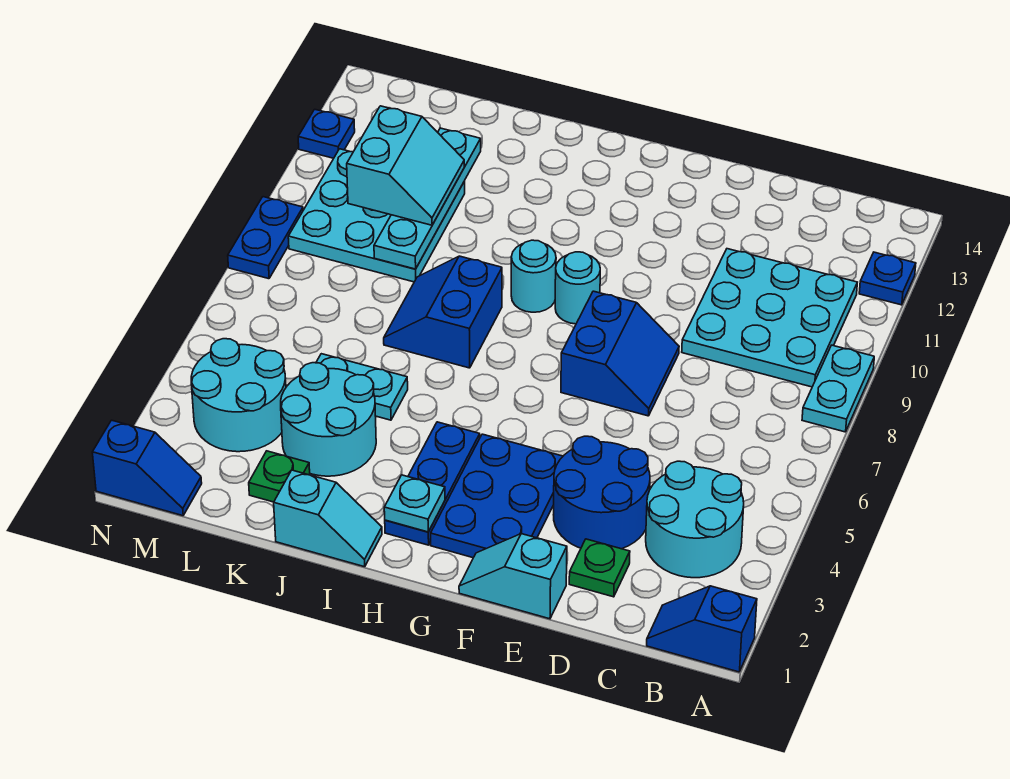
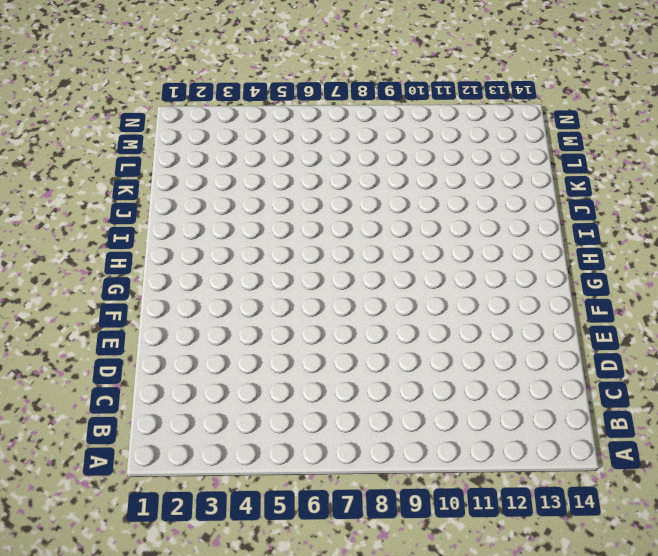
none -> blue slope A1:B1 level 1 top A
none -> cyan plate A8:A9 level 1
none -> blue plate A12 level 1

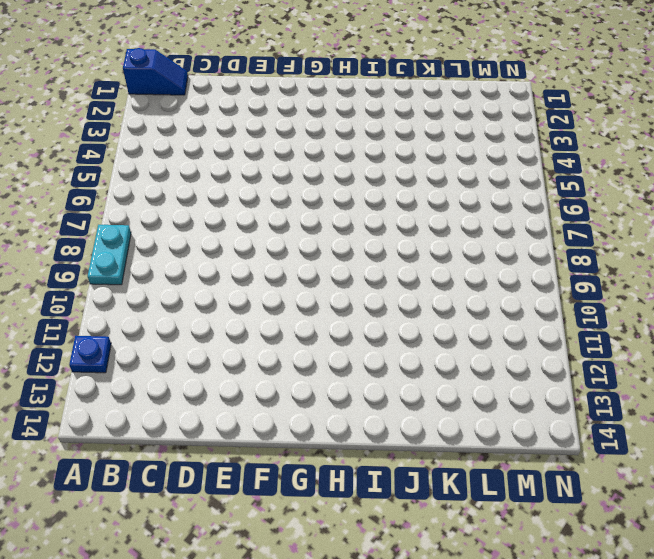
none -> cyan round brick B3:C4 level 1
none -> cyan plate B9:D11 level 1
none -> green plate D2 level 1

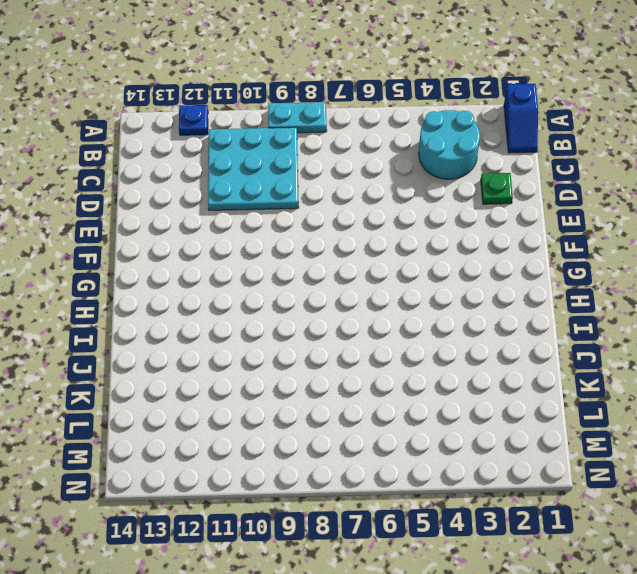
none -> blue round brick D3:E4 level 1
none -> cyan slope E1:F1 level 1 top E
none -> blue slope E7:F8 level 1 top F

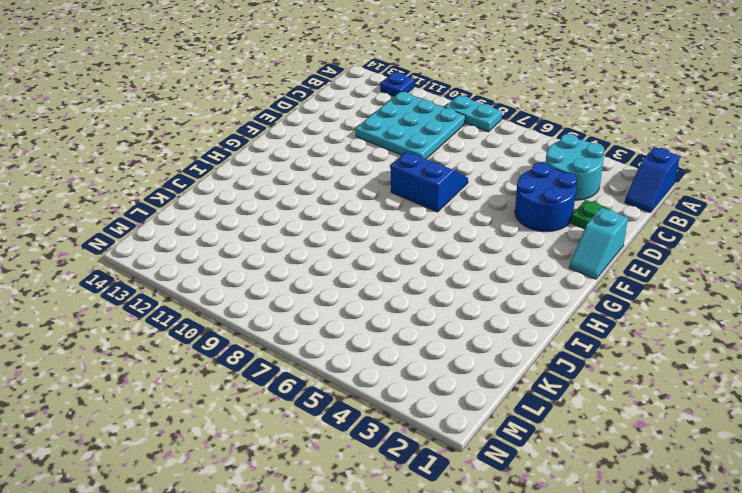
none -> blue plate F2:G4 level 1
none -> cyan round brick G9 level 1
none -> blue plate H2:H4 level 1

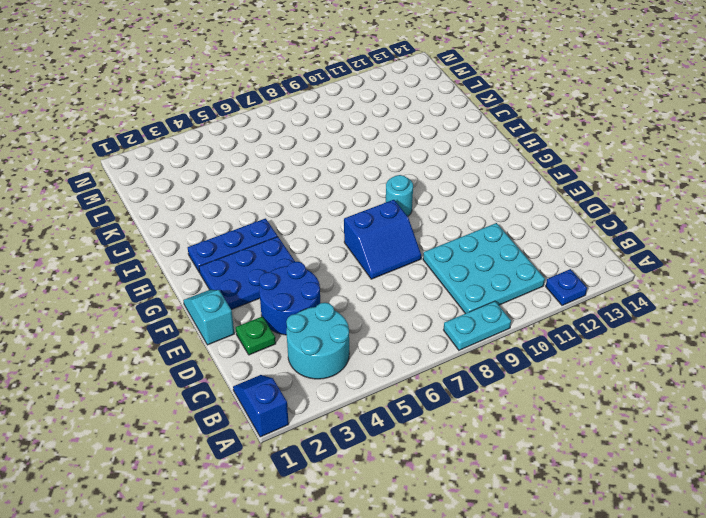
none -> cyan round brick H9 level 1
none -> cyan slope I1:J1 level 1 top J
none -> blue slope I7:J8 level 1 top I

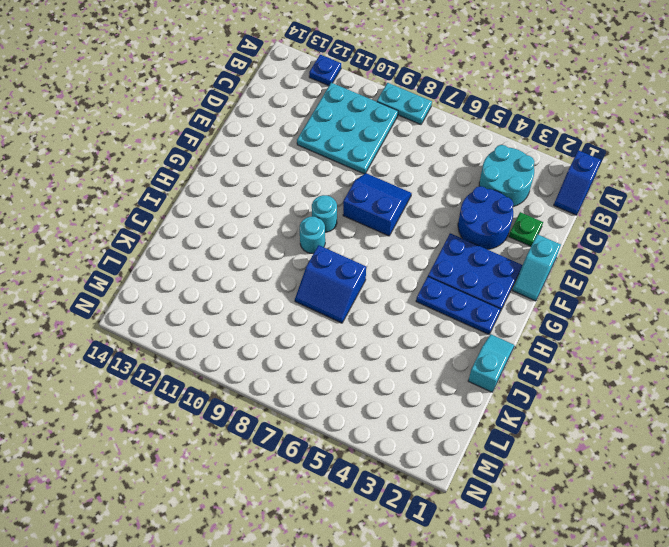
none -> cyan round brick J3:K4 level 1
none -> cyan plate J5:K5 level 1
none -> green plate K2 level 1

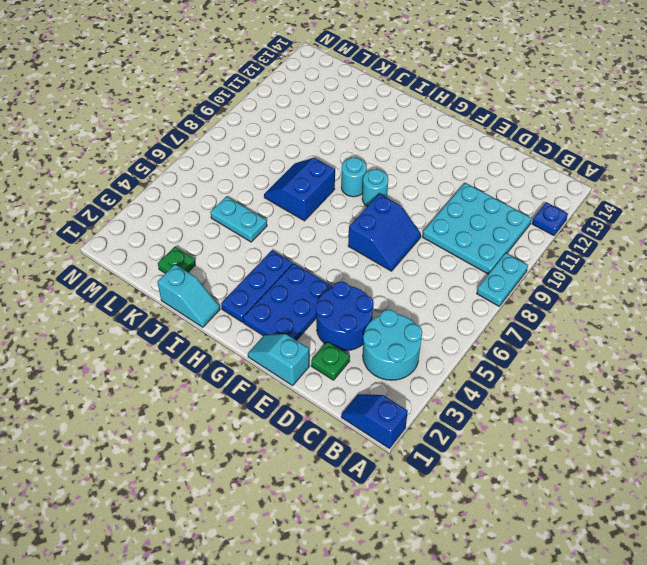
none -> cyan round brick J3:K4 level 1
none -> cyan plate K9:M11 level 1
none -> cyan round brick L3:M4 level 1

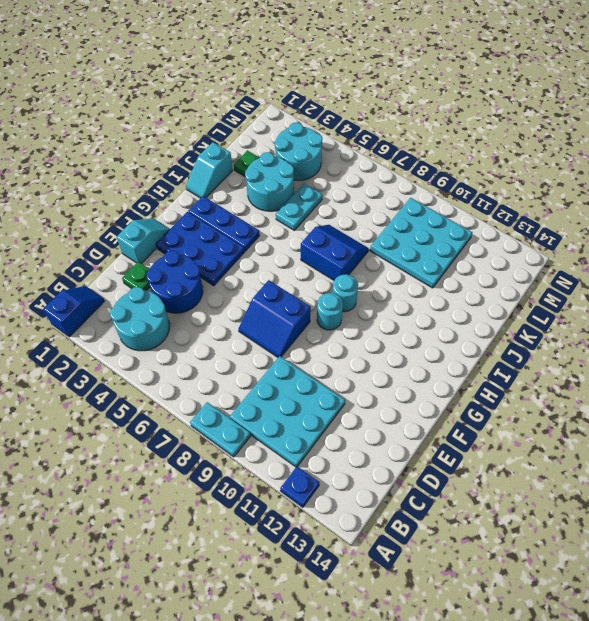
none -> blue slope M1:N1 level 1 top N
none -> blue plate N8:N9 level 1
none -> blue plate N12 level 1

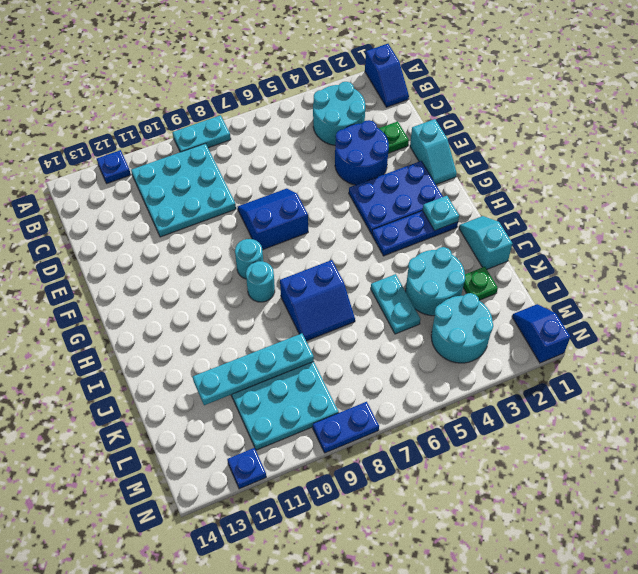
none -> cyan slope K10:L11 level 3 top L

